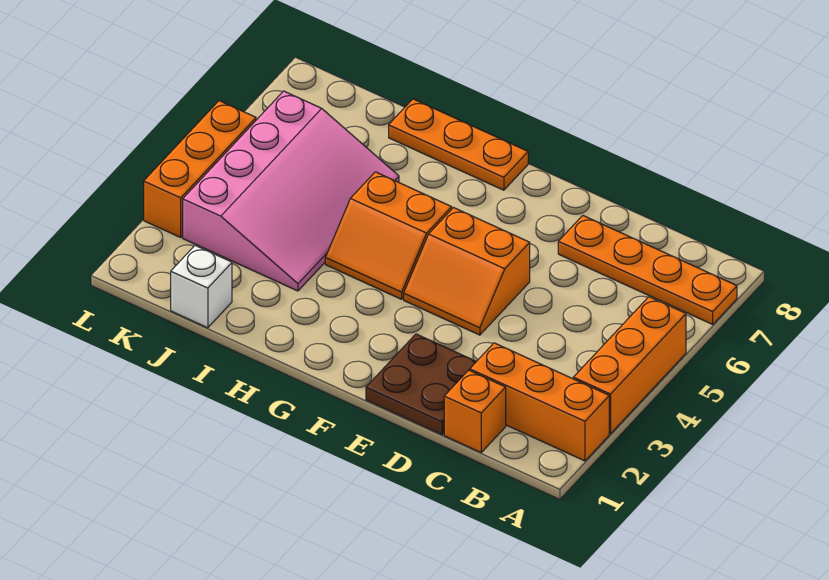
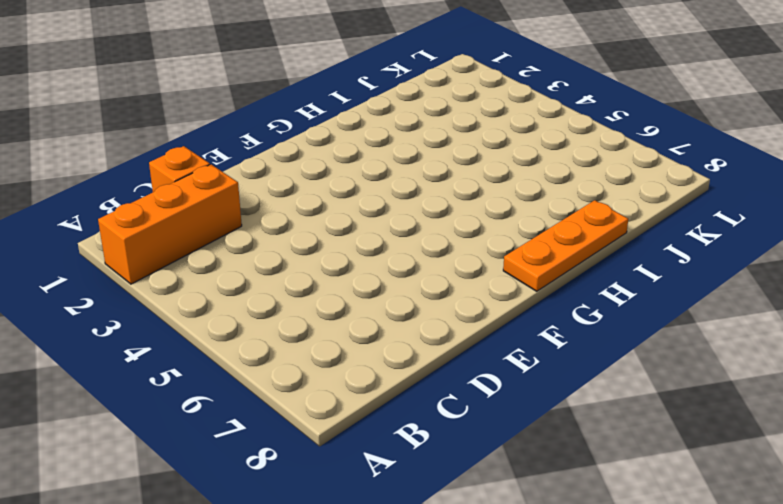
none -> orange brick A3:A5 level 1
none -> orange plate A7:D7 level 1

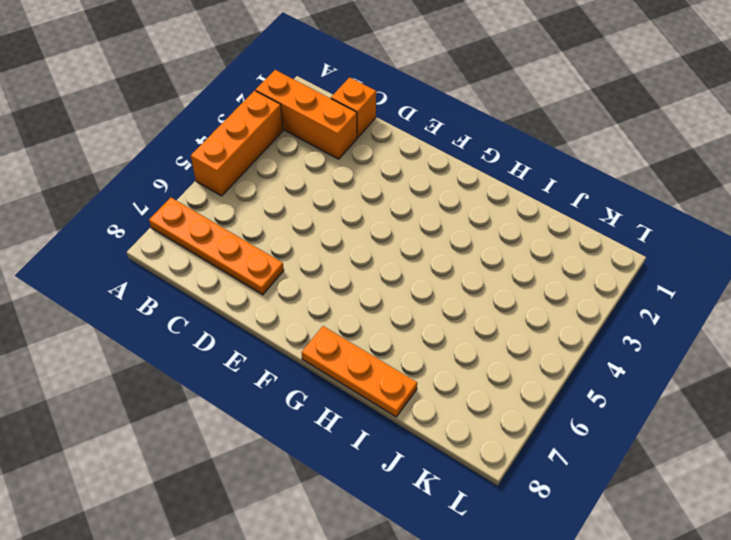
none -> brown plate D1:E2 level 1
none -> orange slope E4:F5 level 1 top 5

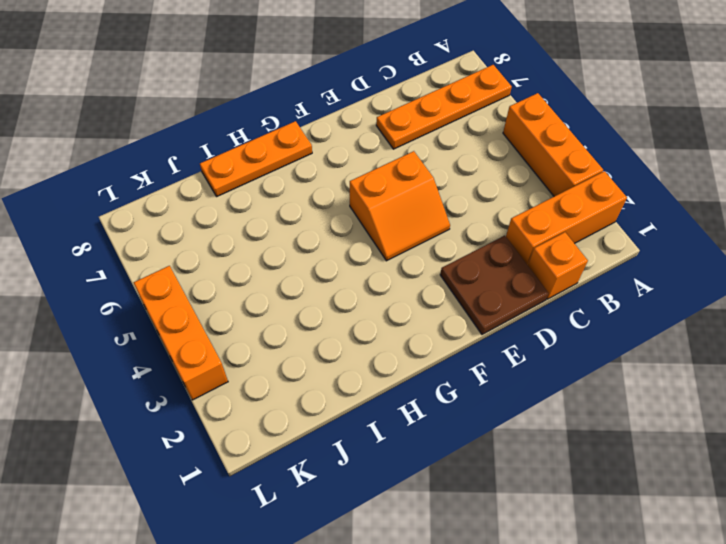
none -> orange slope G4:H5 level 1 top 5
none -> pink slope I3:K6 level 1 top K

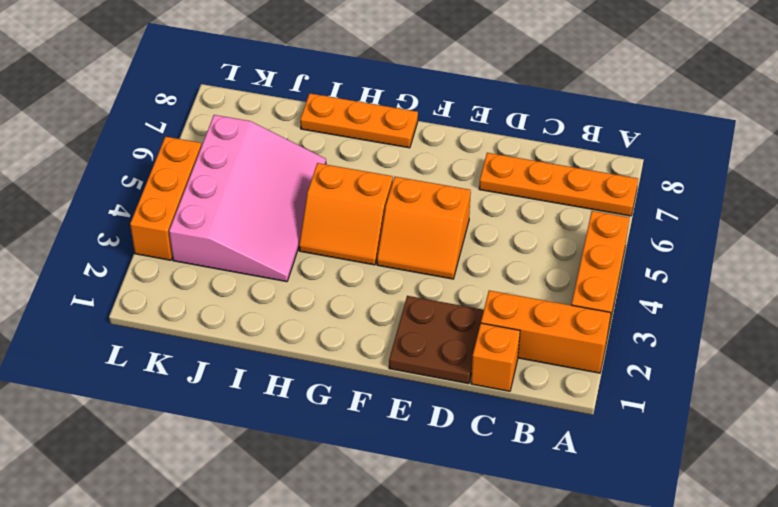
none -> white brick J1 level 1

